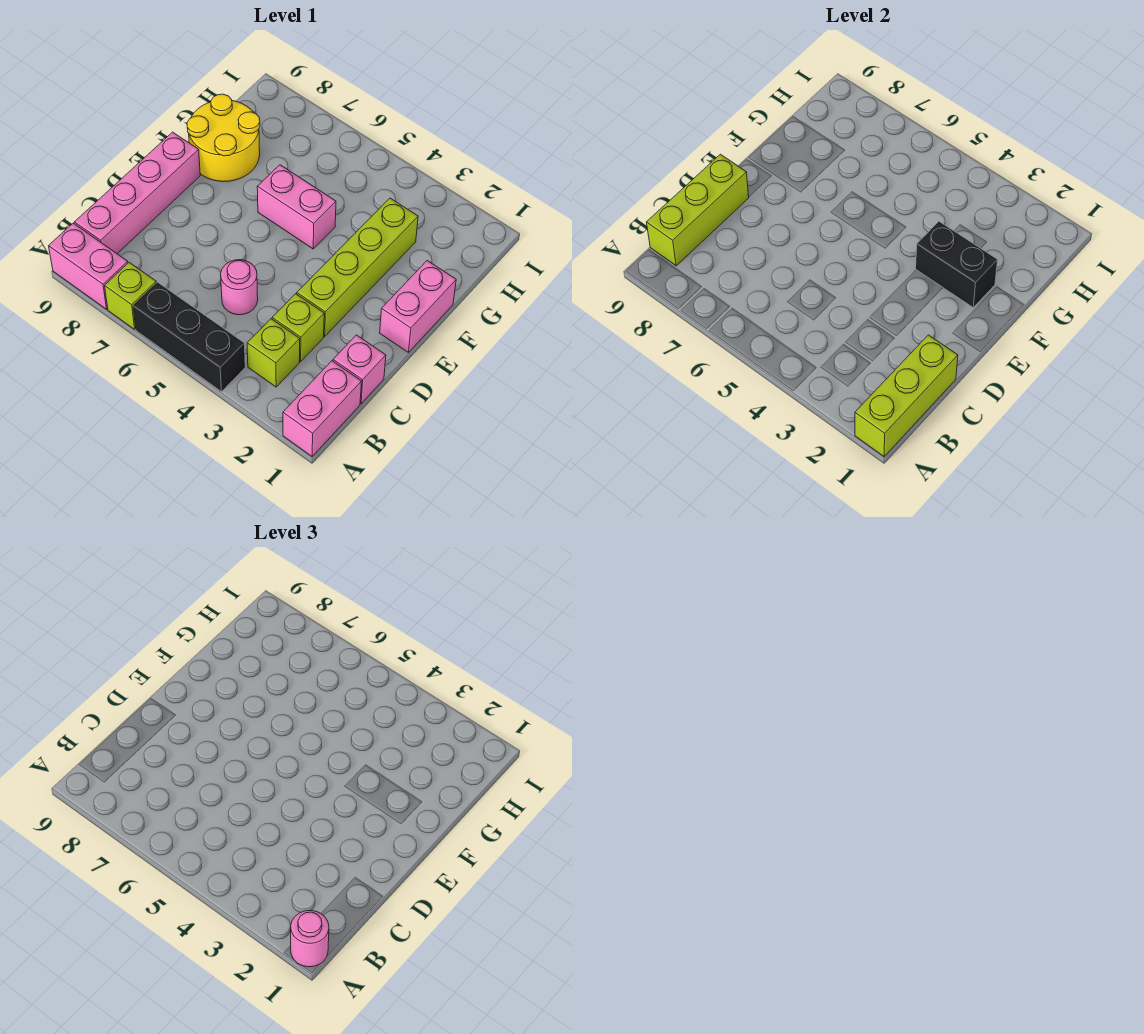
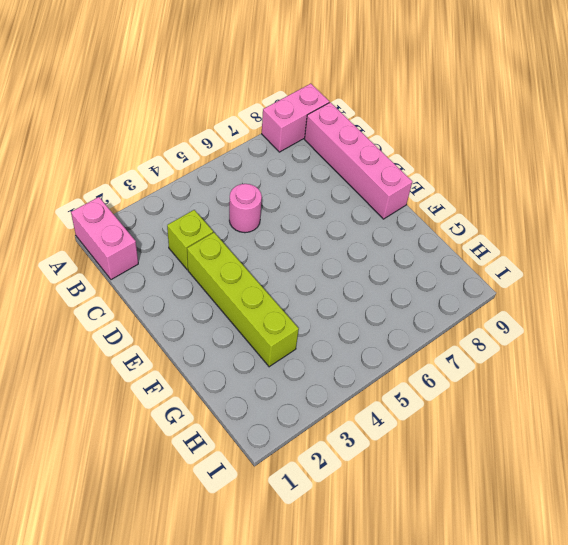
none -> black brick A4:A6 level 1
none -> lime brick A7 level 1
none -> lime brick B3 level 1

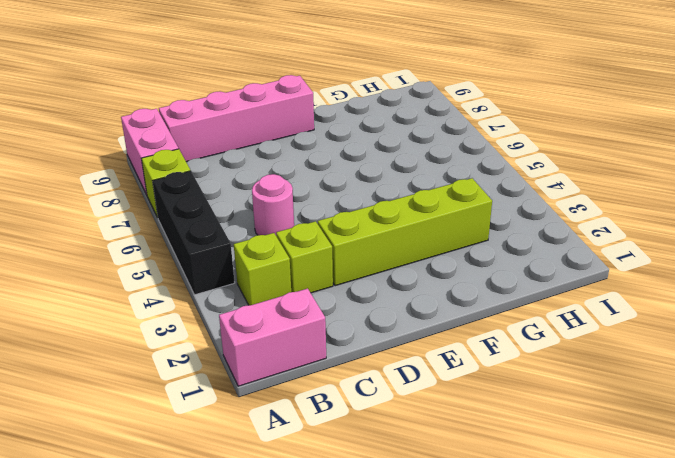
none -> pink brick C1 level 1
none -> pink brick E1:F1 level 1
none -> pink brick F5:F6 level 1

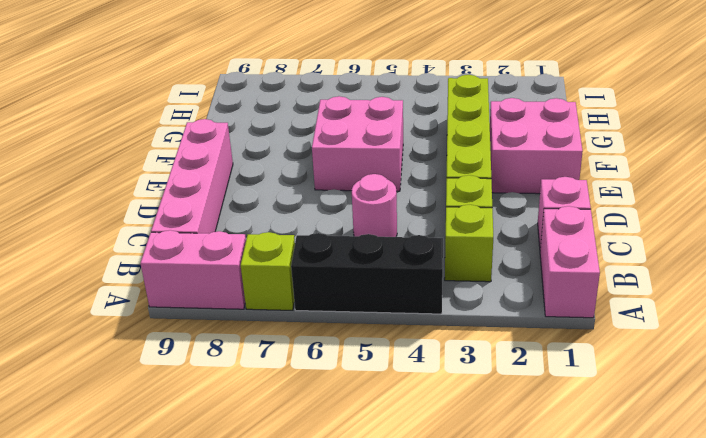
pink brick E1:F2 level 1 -> pink brick E1:F1 level 1
pink brick E5:F6 level 1 -> pink brick F5:F6 level 1
none -> yellow round brick F8:G9 level 1
none -> lime brick A1:C1 level 2
none -> lime brick B9:D9 level 2

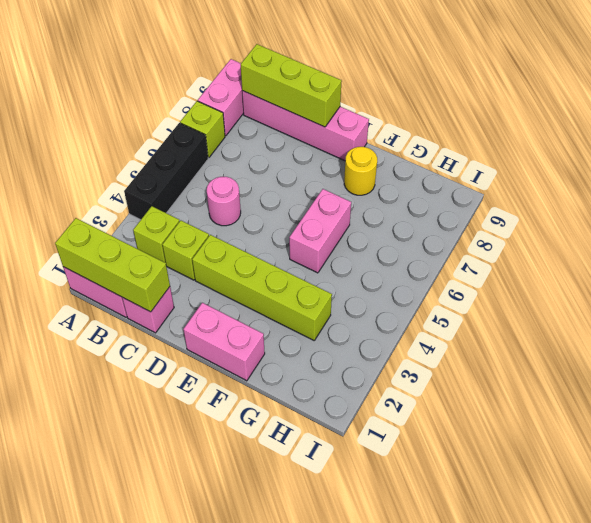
yellow round brick F8 level 1 -> yellow round brick F8:G9 level 1
none -> black brick F2:F3 level 2
none -> pink round brick A1 level 3

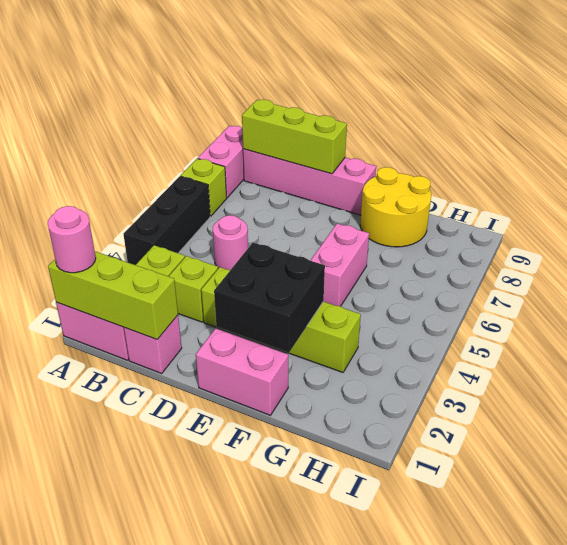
black brick E2:F3 level 2 -> black brick F2:F3 level 2

